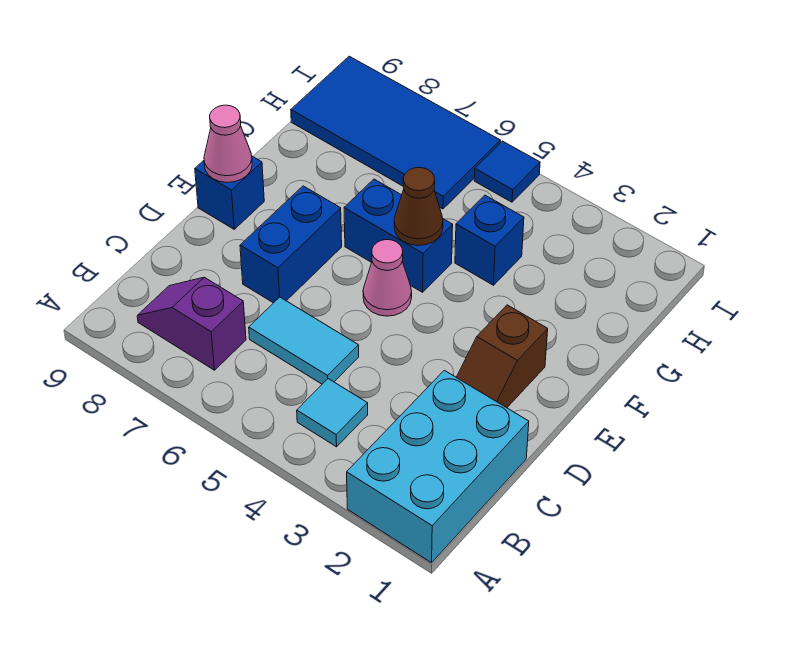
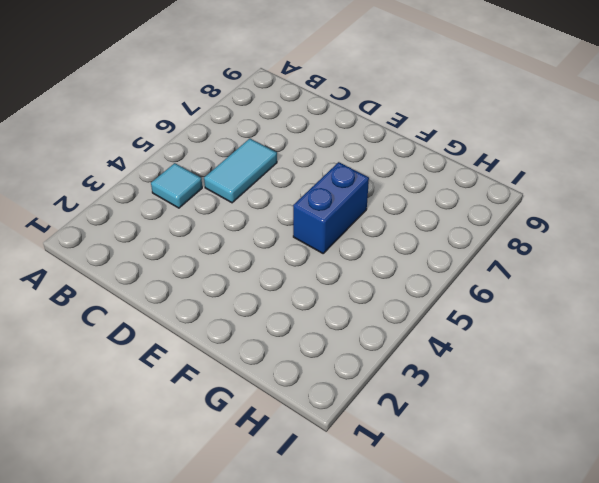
none -> cyan brick A1:C2 level 1
none -> purple slope B7:B8 level 1 top 7
none -> brown slope D2:E2 level 1 top E

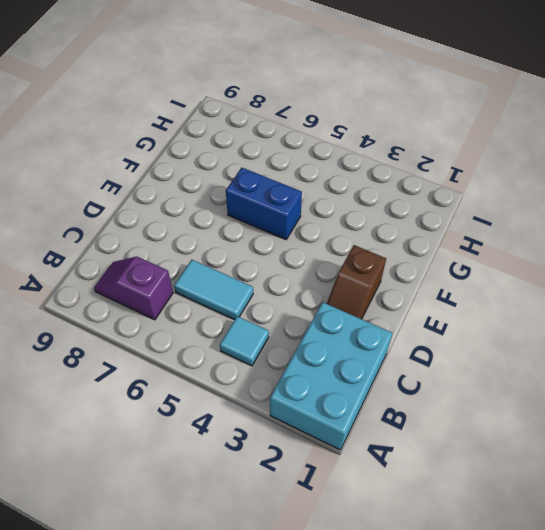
none -> blue brick D7:E7 level 1
none -> pink cone E5 level 1
none -> blue brick E9 level 1

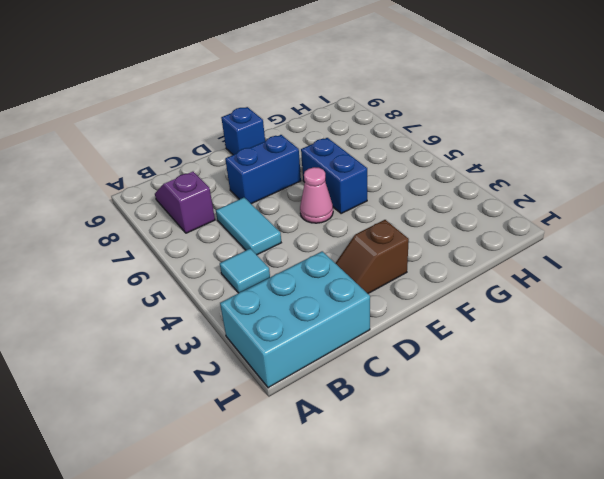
none -> blue brick G4 level 1
none -> blue tile H6:I9 level 1
none -> blue tile I5 level 1

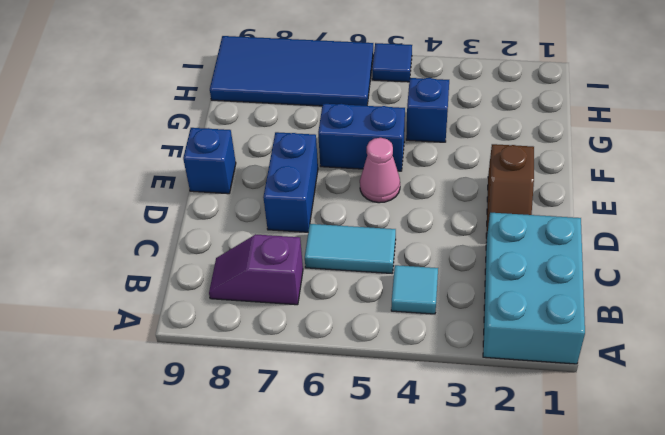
none -> pink cone E9 level 2
none -> brown cone F5 level 2

